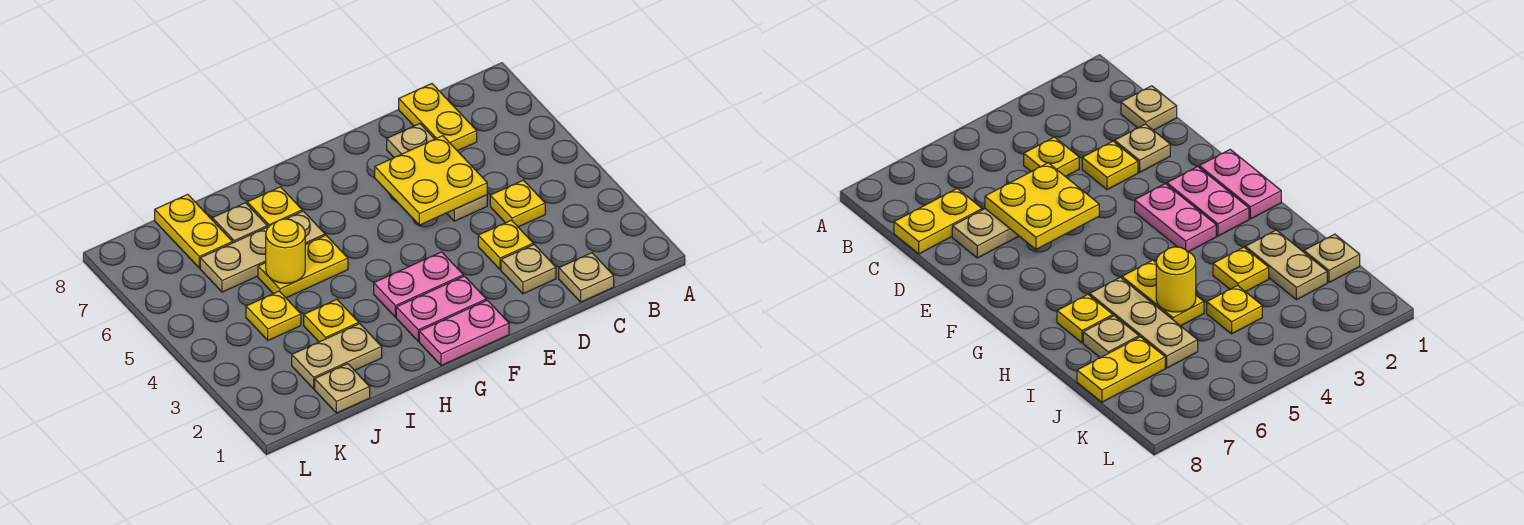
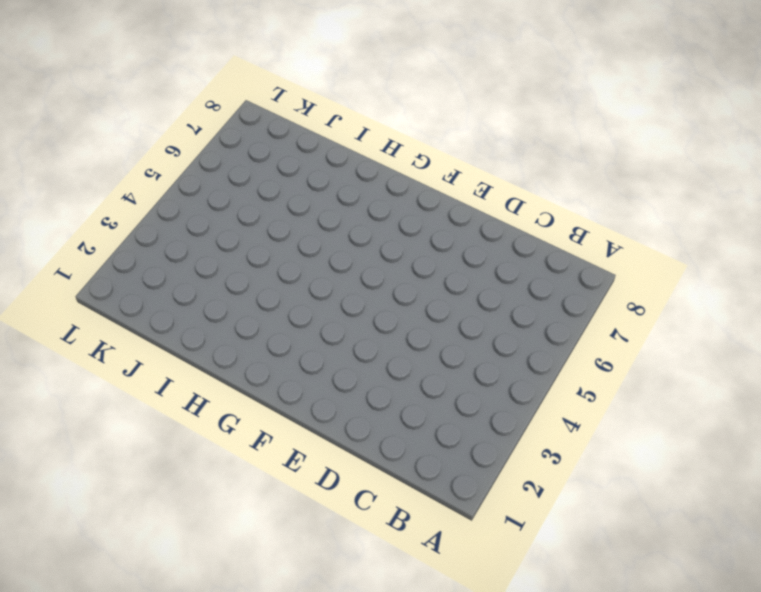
none -> tan plate C1 level 1
none -> yellow plate C4 level 1
none -> yellow plate C7:C8 level 1

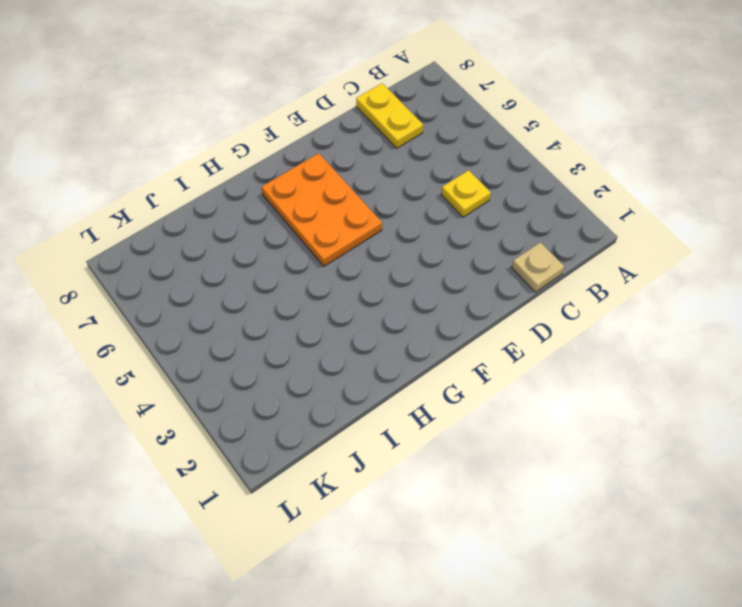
orange plate F5:G7 level 1 -> none
none -> tan plate D2 level 1
none -> yellow plate D3 level 1
none -> tan plate D5:D7 level 1

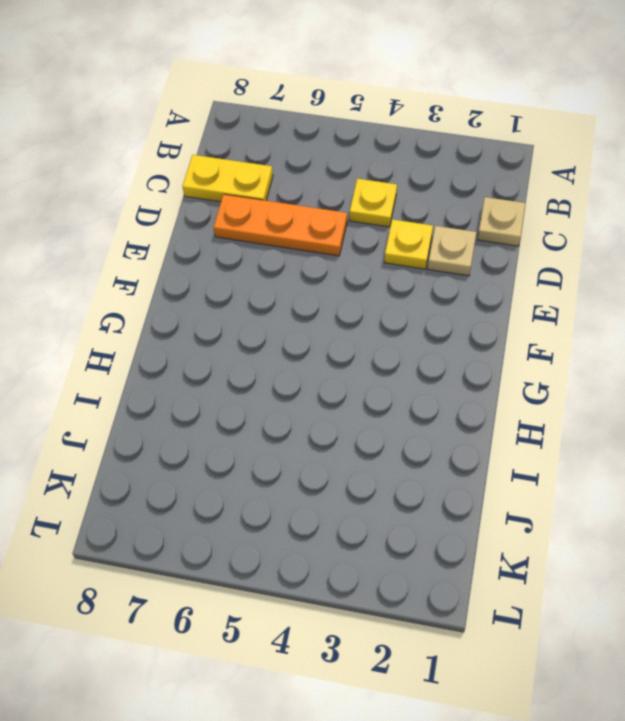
orange plate D5:D7 level 1 -> tan plate D5:D7 level 1
none -> pink plate F1:G1 level 1
none -> pink plate F2:G2 level 1
none -> pink plate F3:G3 level 1

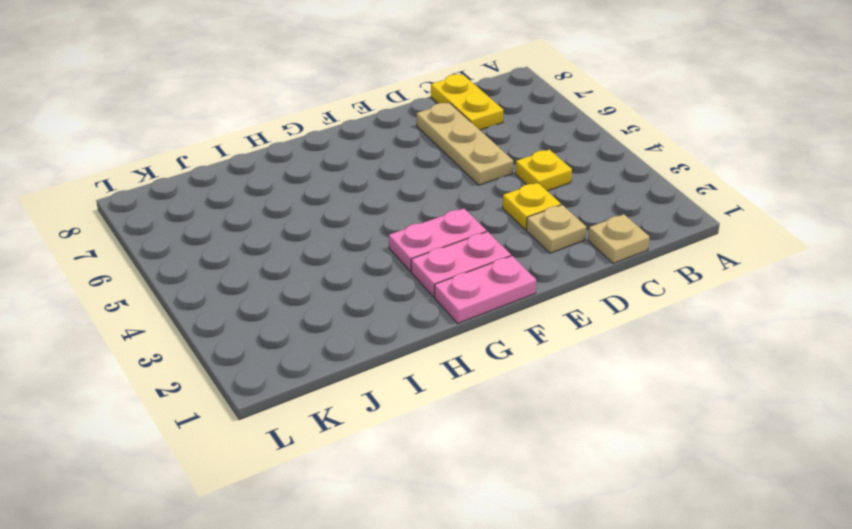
none -> yellow plate H5:I5 level 1
none -> tan plate H6:J6 level 1
none -> yellow plate H7 level 1

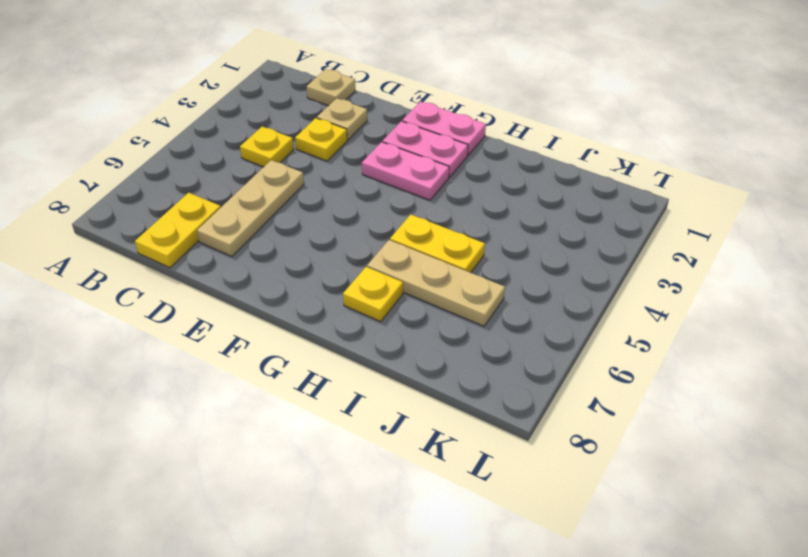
none -> tan plate I2:J2 level 1
none -> yellow plate I3 level 1
none -> tan plate I7 level 1

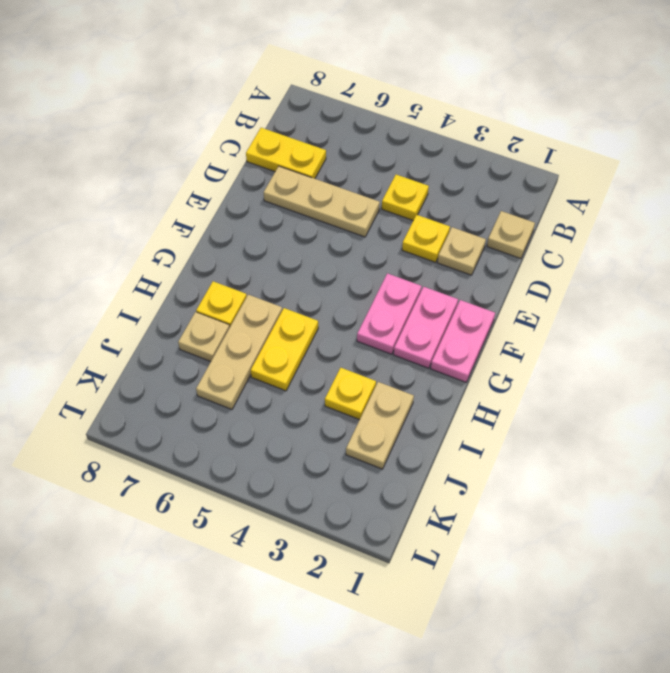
none -> tan plate J1 level 1
none -> yellow plate J4 level 1
none -> yellow plate J7:J8 level 1

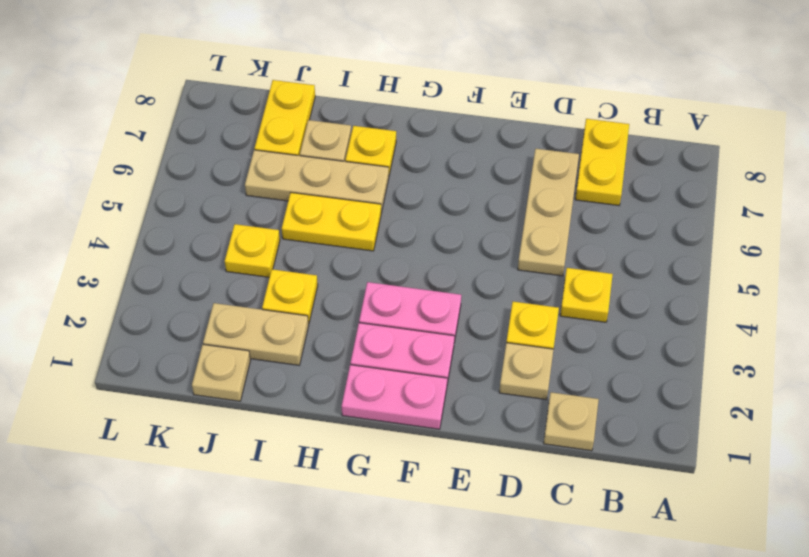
none -> yellow plate D5:E6 level 2
none -> yellow round brick I5 level 2

